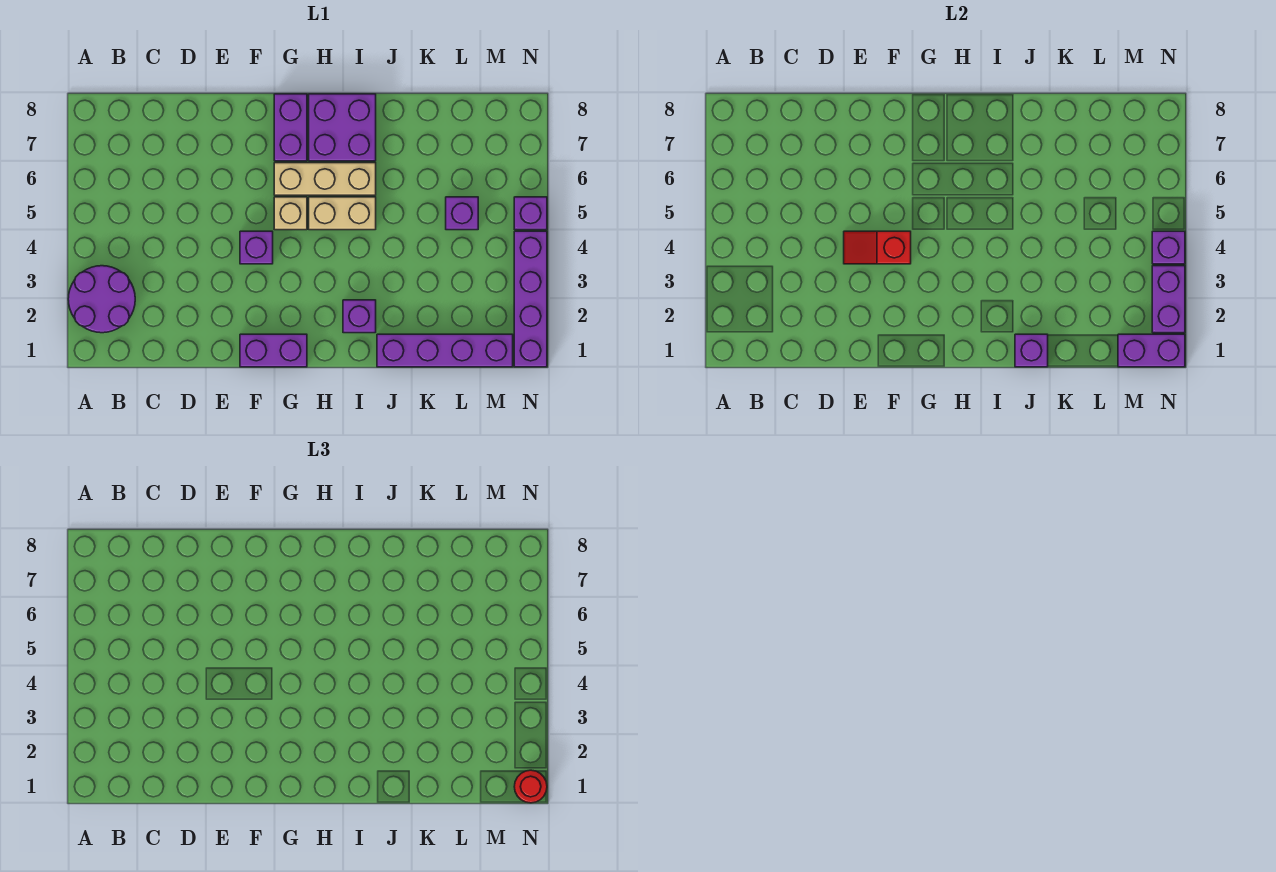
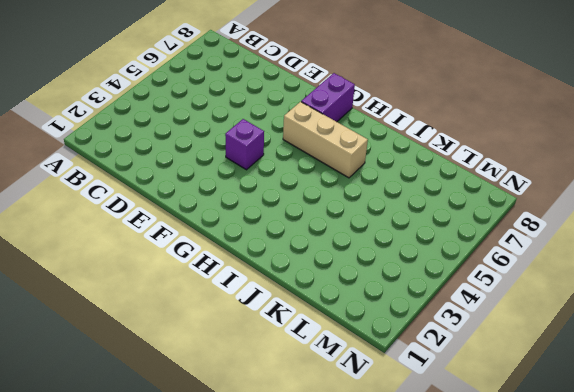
none -> purple round brick A2:B3 level 1
none -> purple brick F1:G1 level 1
none -> tan brick G5 level 1

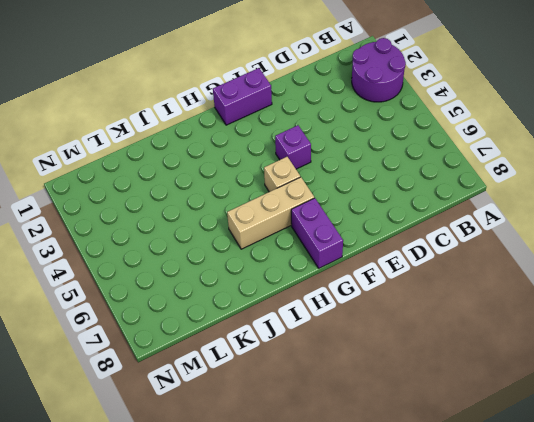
none -> tan brick H5:I5 level 1
none -> purple brick H7:I8 level 1
none -> purple brick I2 level 1

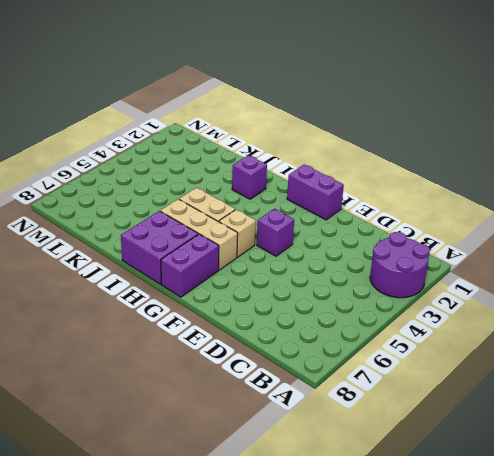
none -> purple brick J1:M1 level 1
none -> purple brick L5 level 1
none -> purple brick N1:N4 level 1

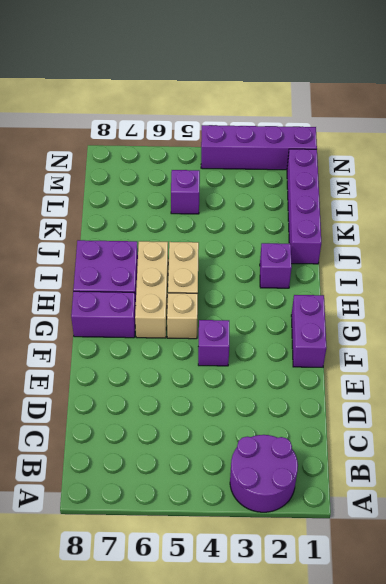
none -> purple brick N5 level 1
none -> red slope E4:F4 level 2 top F
none -> purple brick J1 level 2

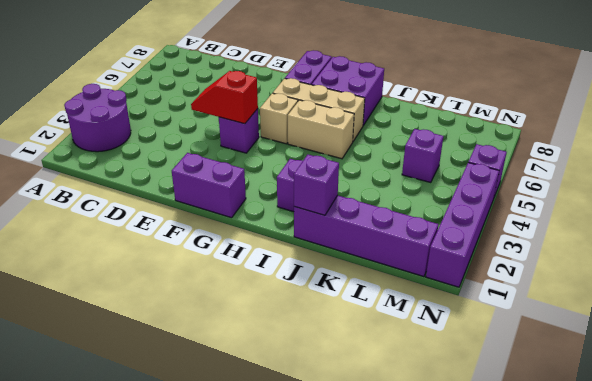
none -> purple brick M1:N1 level 2
none -> purple brick N2:N3 level 2
none -> purple brick N4 level 2

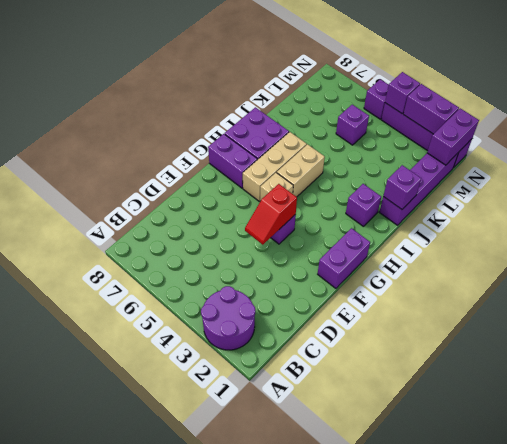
none -> red round brick N1 level 3

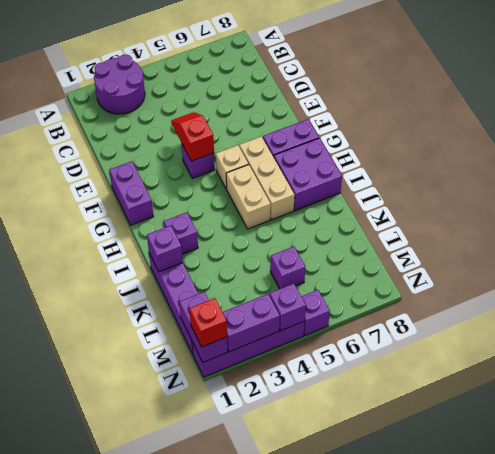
red brick N1 level 3 -> red round brick N1 level 3

